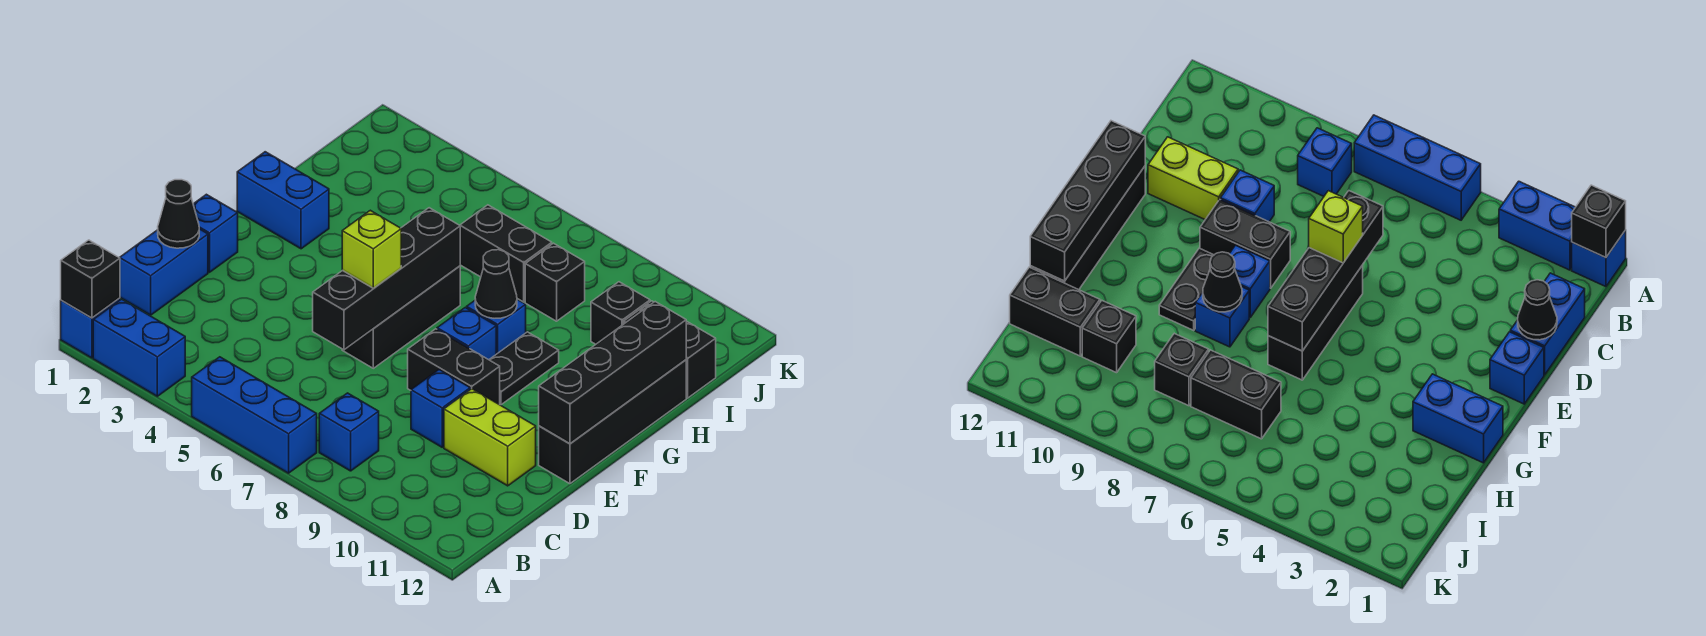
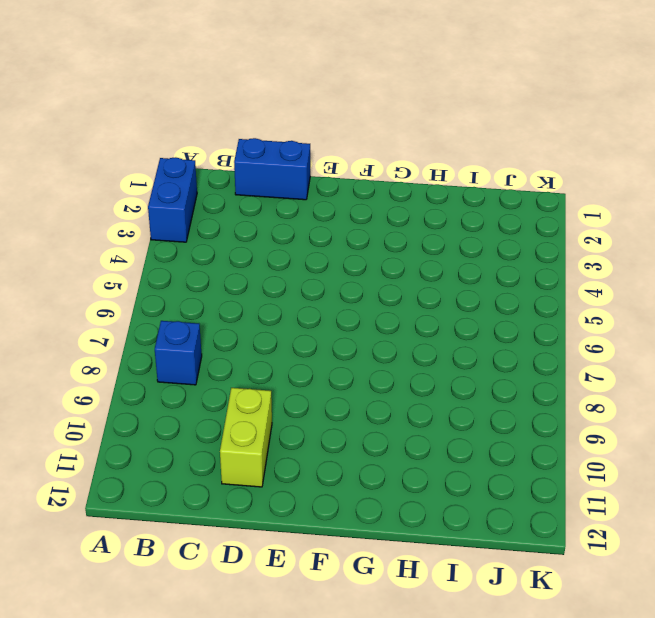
none -> blue brick A1 level 1
none -> blue brick A5:A7 level 1
none -> blue brick D9 level 1

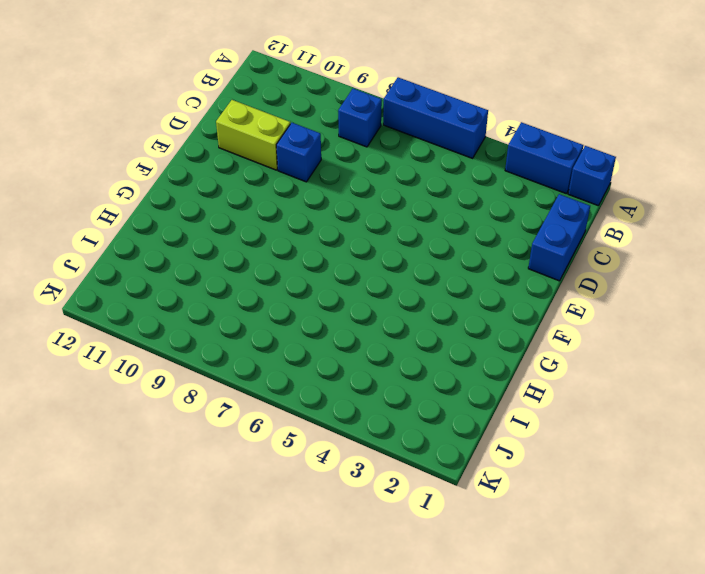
none -> blue brick E1 level 1
none -> black brick E6:G6 level 1
none -> black brick E8:E9 level 1

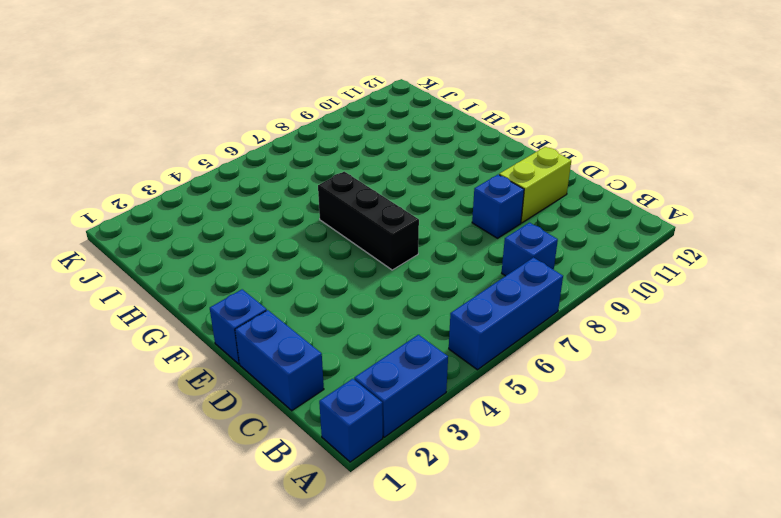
none -> black brick E8:E9 level 1
none -> black brick E12:H12 level 1
none -> blue brick F8 level 1

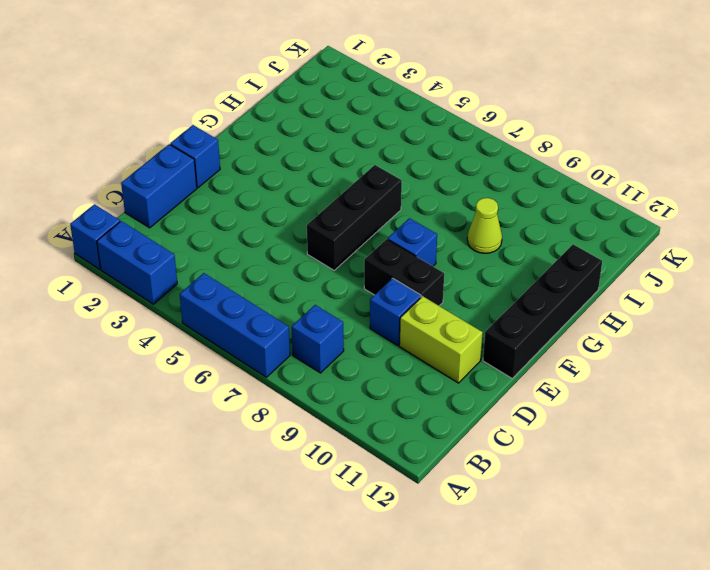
lime cone H9 level 1 -> none
none -> black plate F9:G9 level 1
none -> blue brick G1:G2 level 1
none -> blue brick G8 level 1

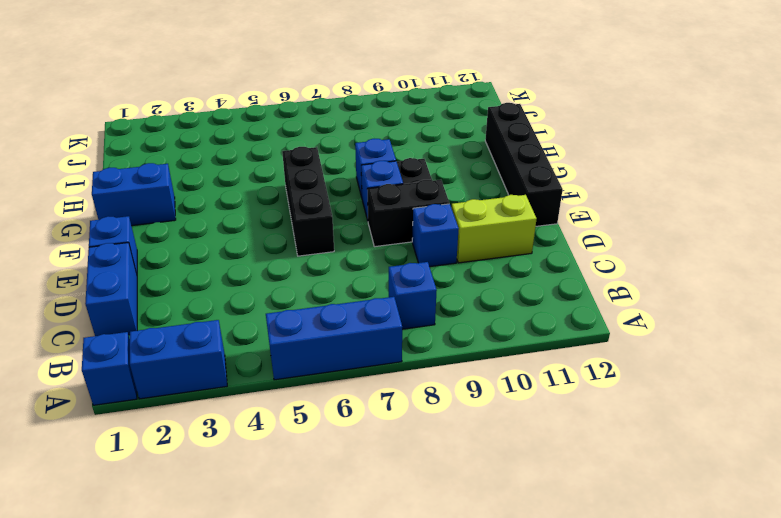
none -> black brick I6:I7 level 1
none -> black brick I8 level 1
none -> black brick I10 level 1

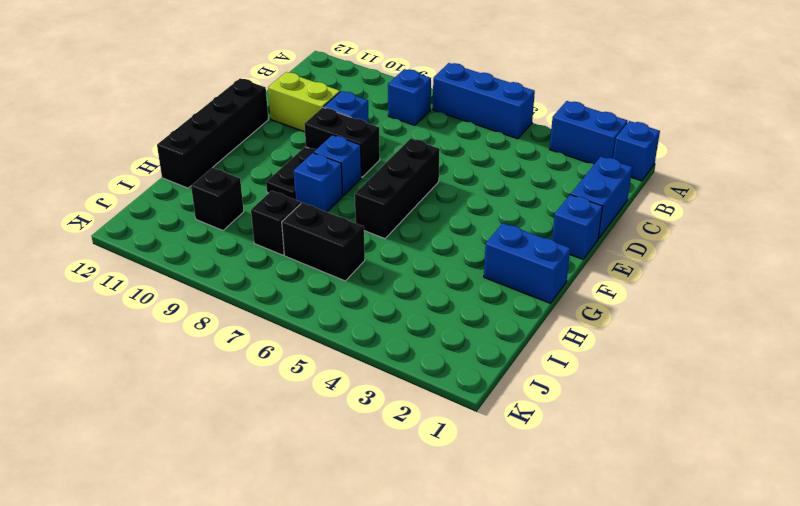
none -> black brick I11:I12 level 1
none -> black brick A1 level 2
none -> black cone D1 level 2

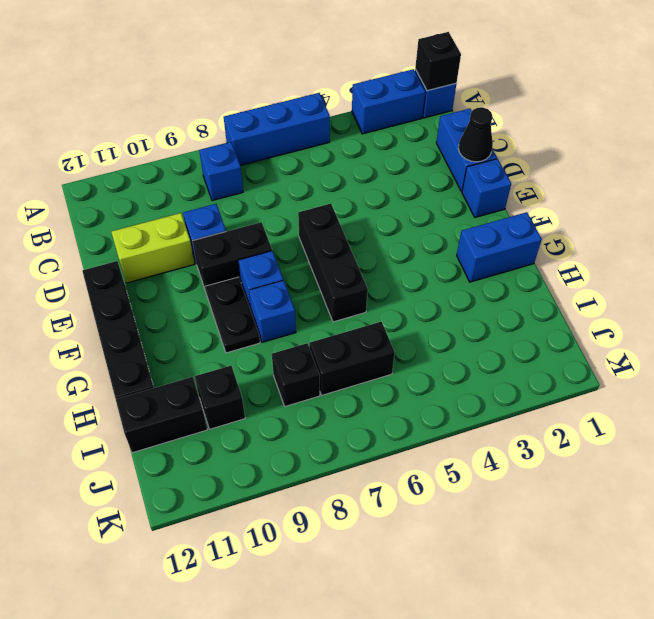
none -> black brick D6:G6 level 2
none -> black brick E12:H12 level 2
none -> black cone G8 level 2

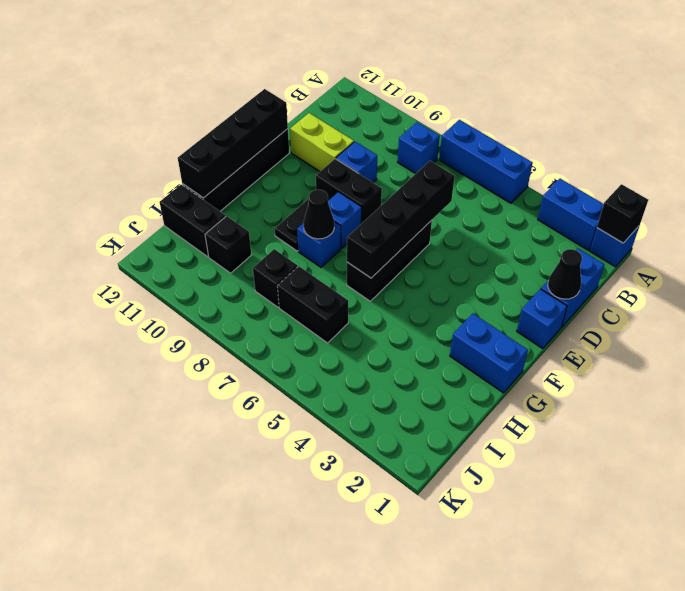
none -> lime brick E6 level 3

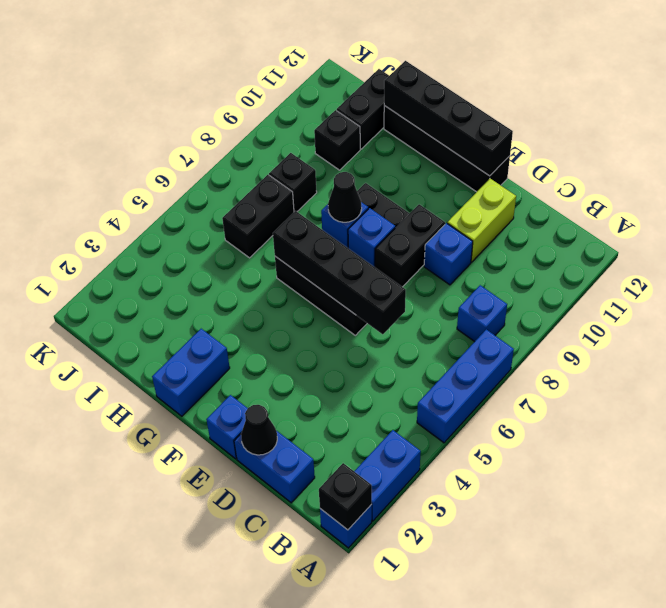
none -> lime brick E6 level 3

